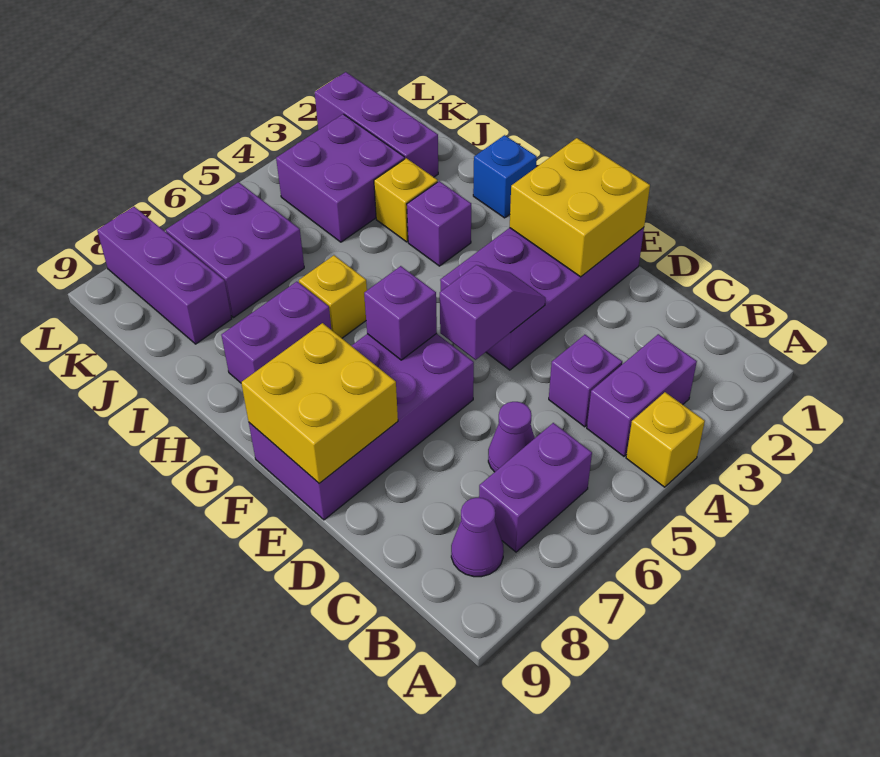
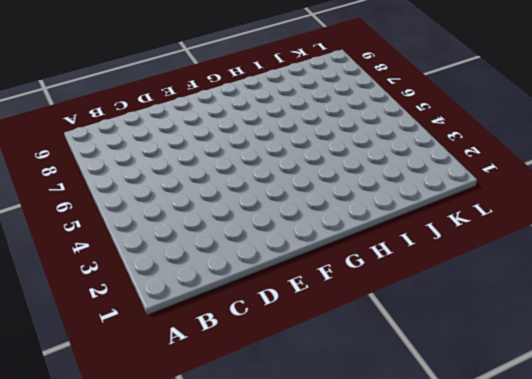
none -> yellow brick A4 level 1
none -> purple brick B3:B4 level 1
none -> purple brick B6:B7 level 1

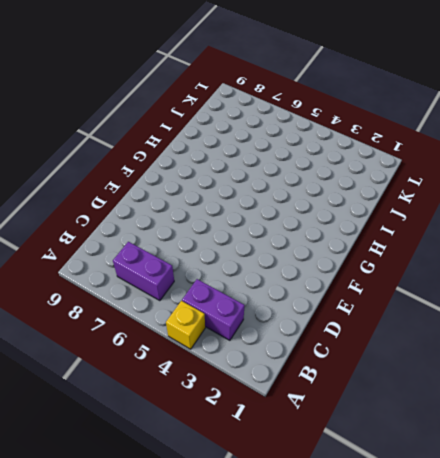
none -> purple cone B8 level 1
none -> purple brick C4 level 1
none -> purple cone C6 level 1

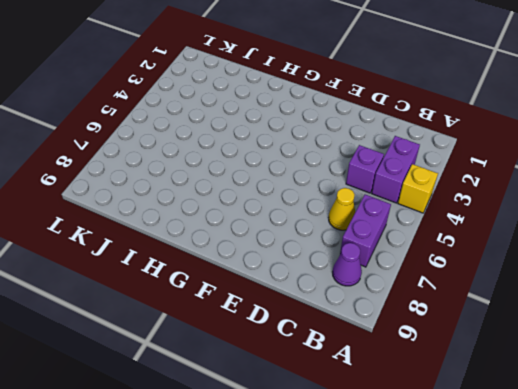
yellow cone C6 level 1 -> purple cone C6 level 1
none -> purple brick E1:F4 level 1
none -> purple brick E6:F9 level 1
none -> blue brick H1 level 1

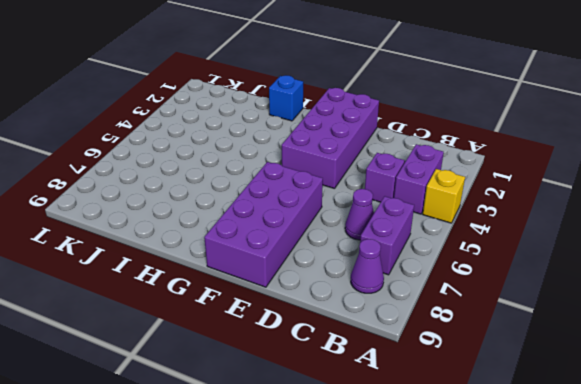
none -> purple brick H3 level 1
none -> yellow brick H6 level 1
none -> purple brick H7:H8 level 1

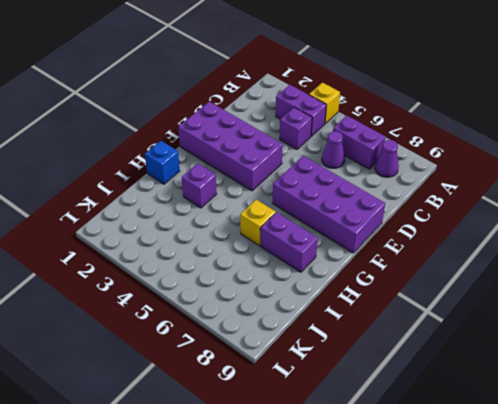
none -> yellow brick I3 level 1
none -> purple brick J2:L2 level 1
none -> purple brick J3:K4 level 1

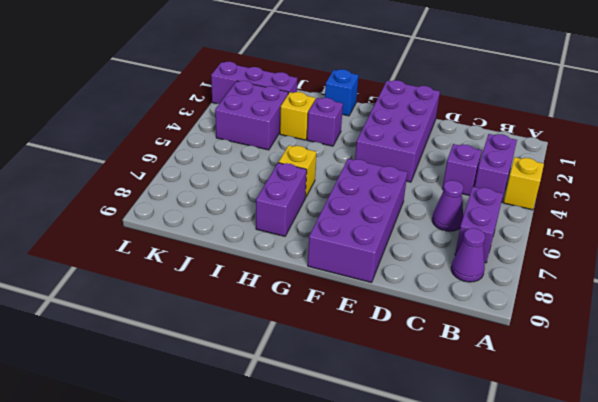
none -> purple brick J6:K7 level 1
none -> purple brick J8:L8 level 1
none -> yellow brick E1:F2 level 2

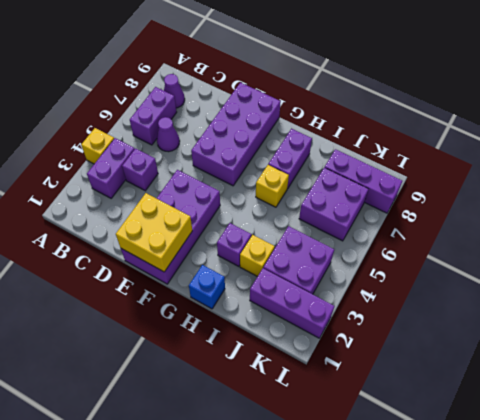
none -> purple slope E4:E5 level 2 top 5
none -> yellow brick E8:F9 level 2
none -> purple brick F6 level 2

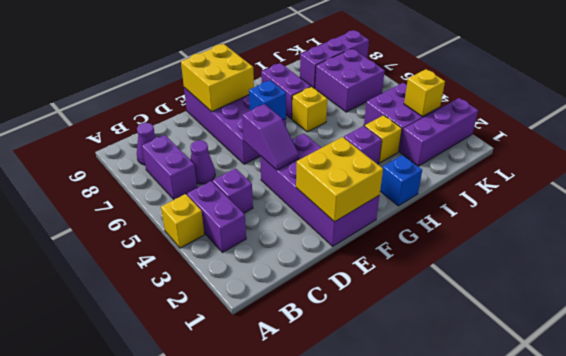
blue brick F6 level 2 -> purple brick F6 level 2
yellow brick K3 level 2 -> none

